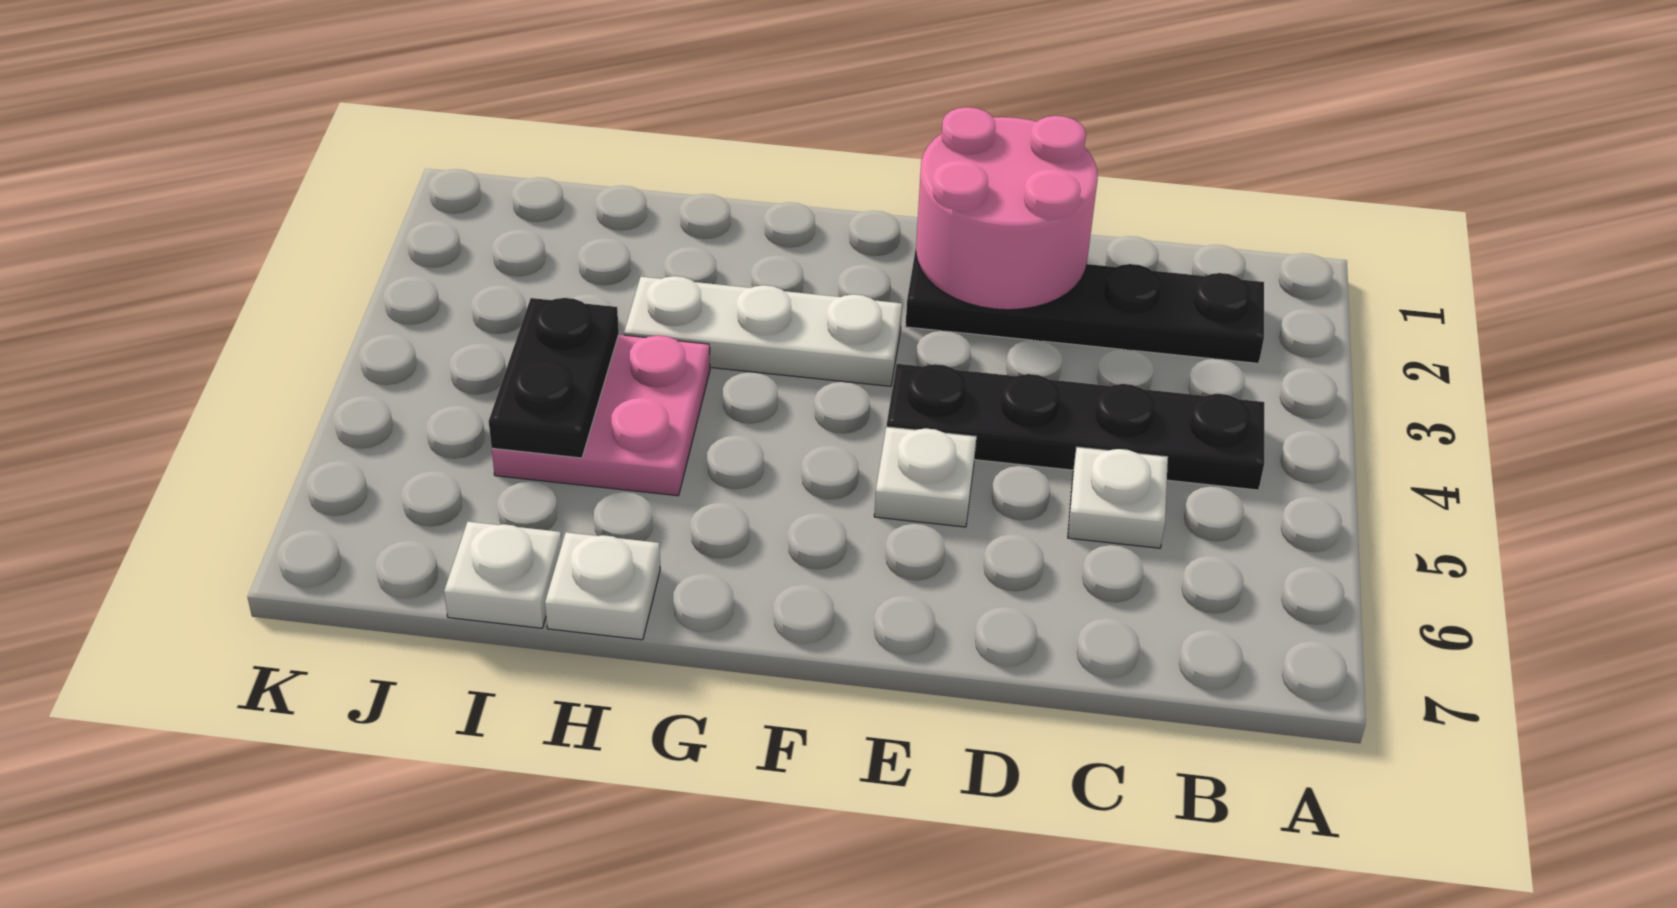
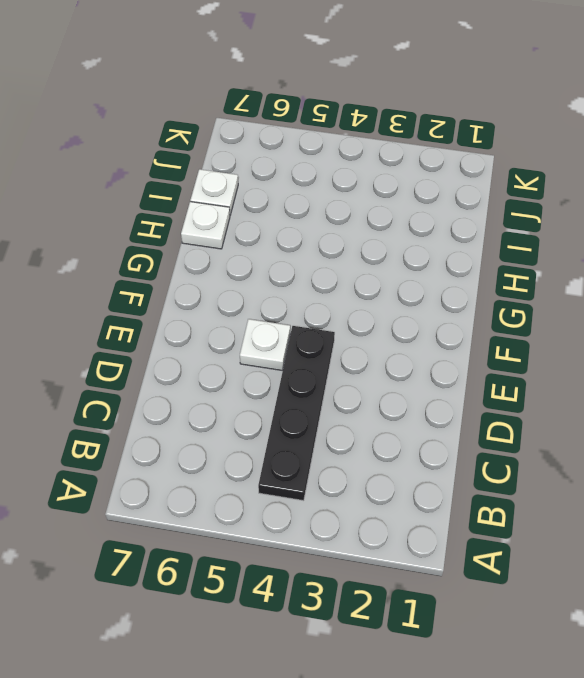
none -> black plate B2:E2 level 1
none -> white plate C5 level 1

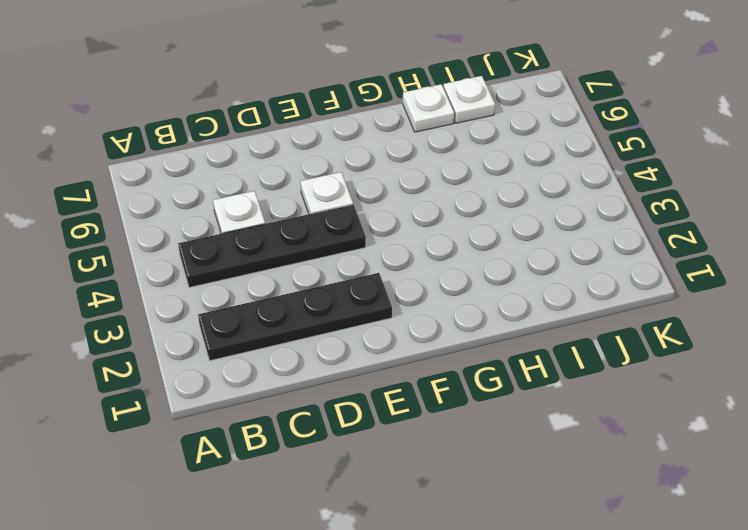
none -> white plate F3:H3 level 1
none -> pink plate H4:I5 level 1

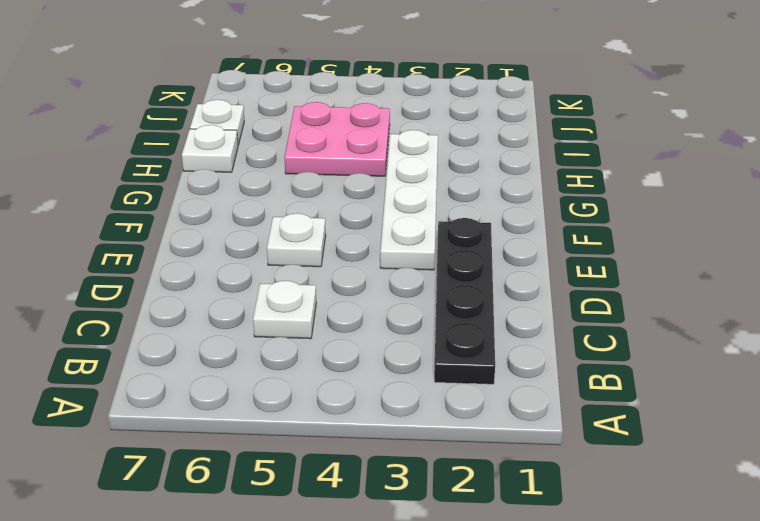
white plate E3:H3 level 1 -> white plate F3:H3 level 1
none -> black plate B4:E4 level 1
none -> pink round brick D1:E2 level 2

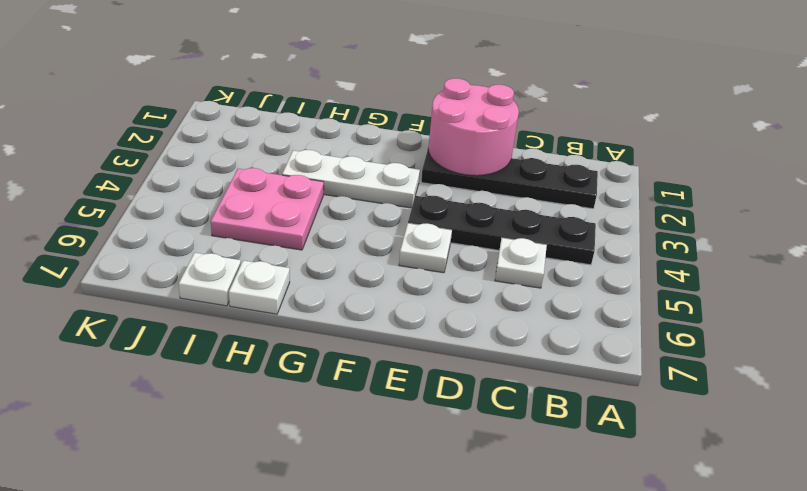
none -> black plate I4:I5 level 2

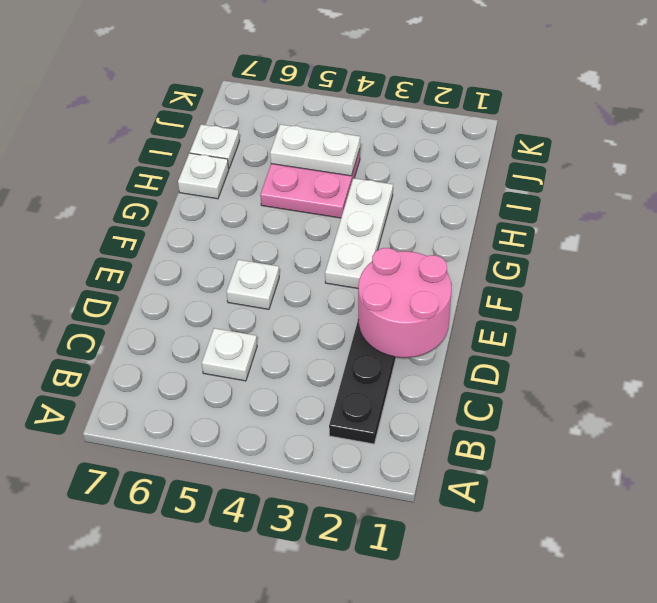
white plate I4:I5 level 2 -> black plate I4:I5 level 2
none -> black plate B4:E4 level 1

